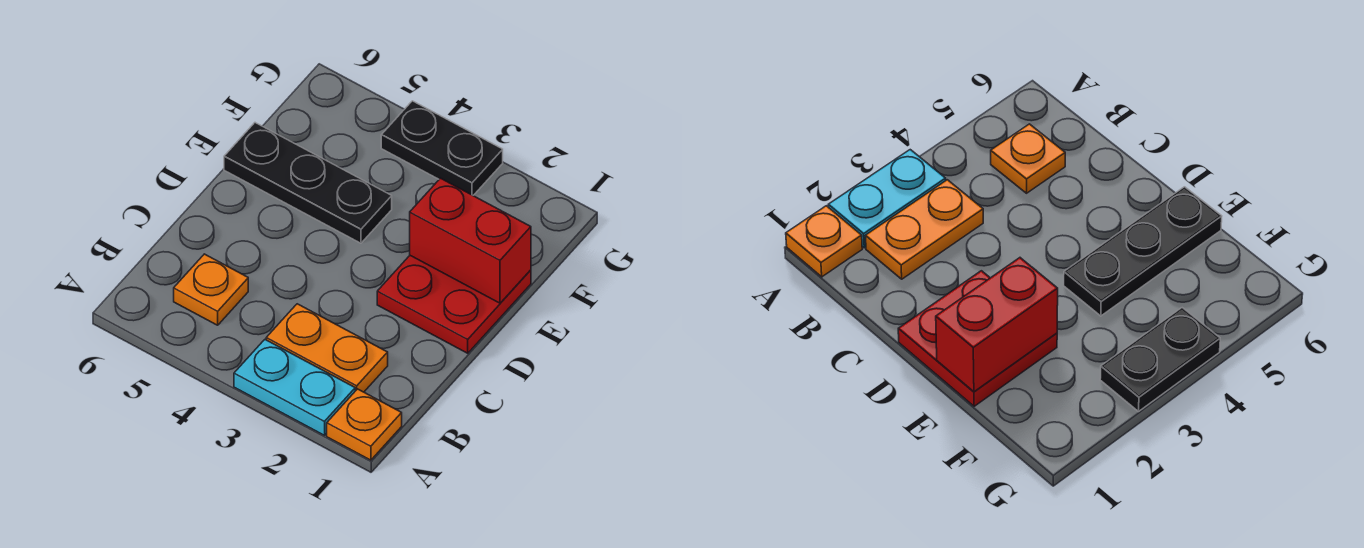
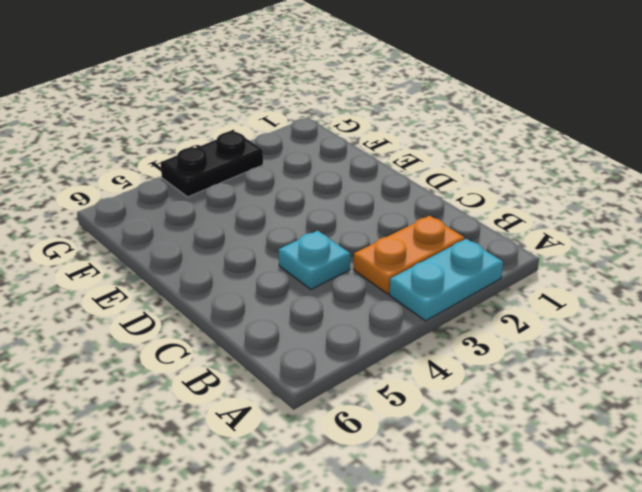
cyan plate C4 level 1 -> none
none -> orange plate A1 level 1
none -> orange plate B5 level 1

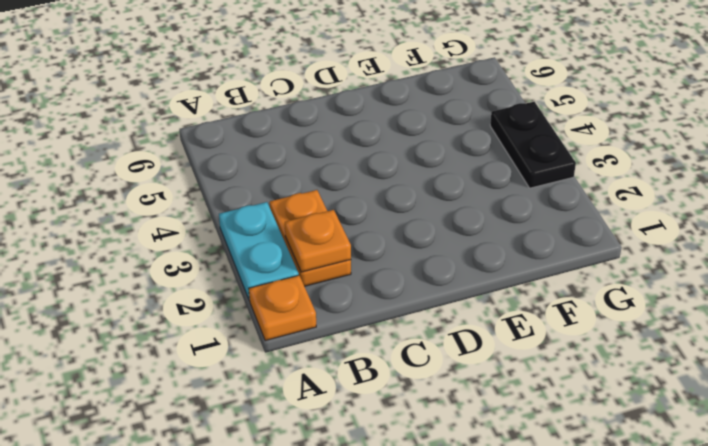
orange plate B2 level 2 -> orange plate B5 level 1
none -> red plate D1:E2 level 1
none -> black plate E4:E6 level 1

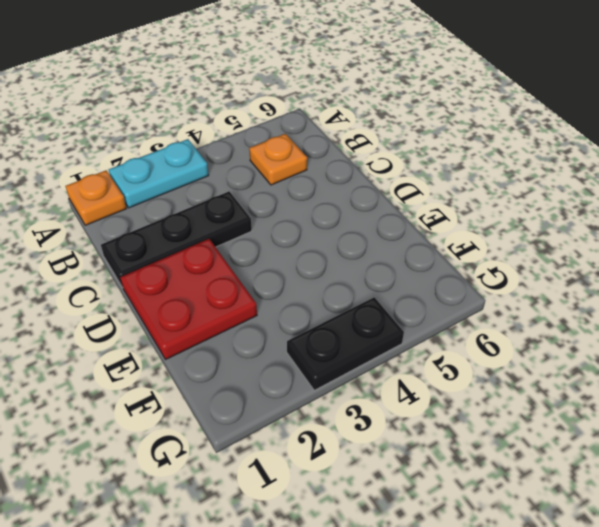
black plate C1:C3 level 1 -> black plate E4:E6 level 1
none -> orange plate B2:B3 level 1
none -> red brick E1:E2 level 2

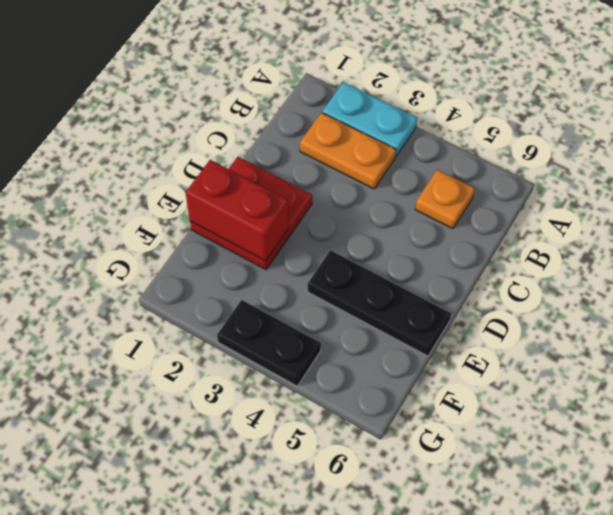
none -> orange plate A1 level 1

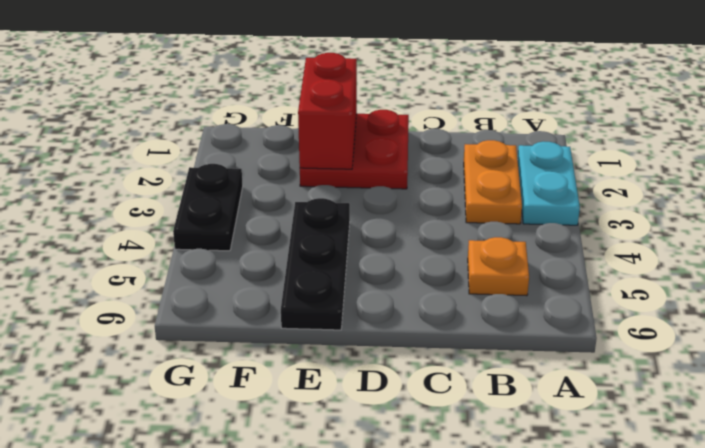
none -> orange plate A1 level 1

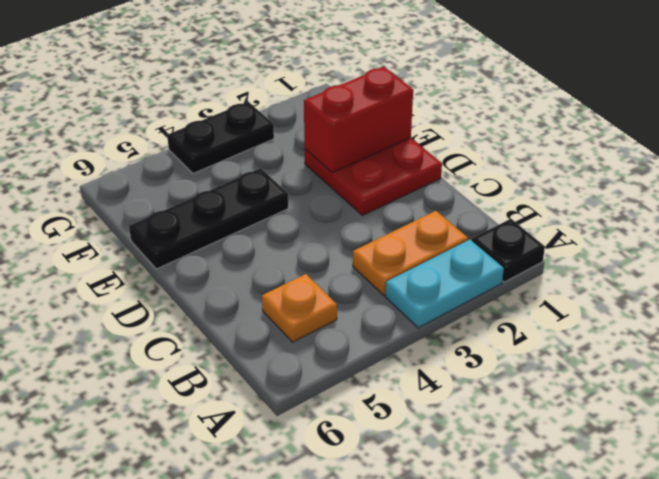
black plate A1 level 1 -> orange plate A1 level 1

